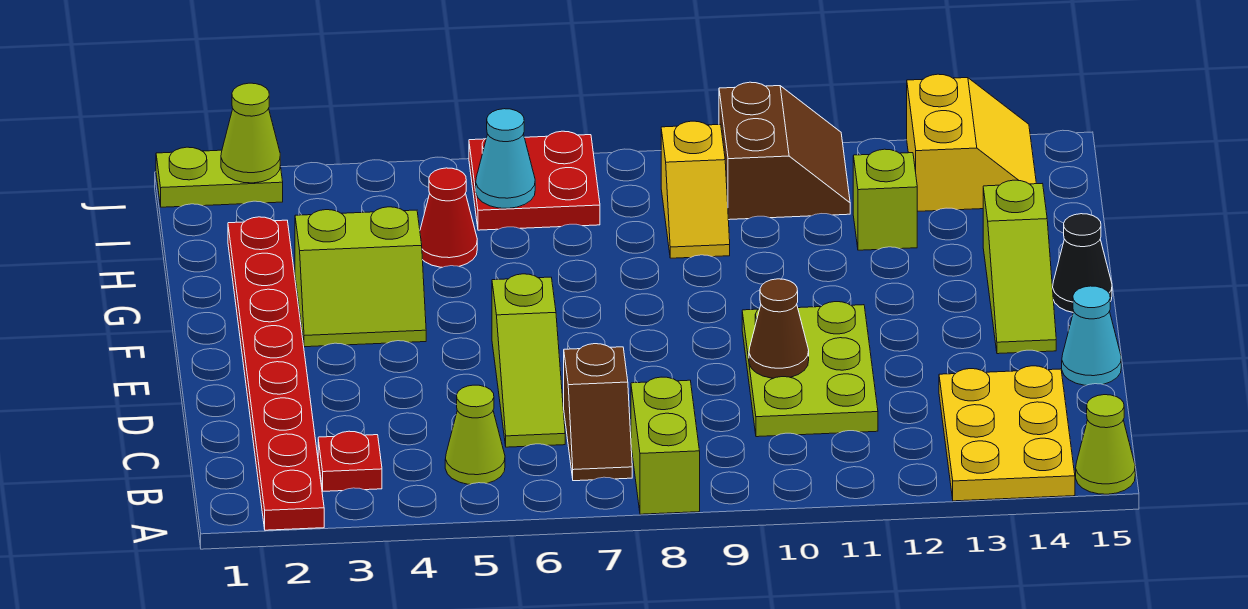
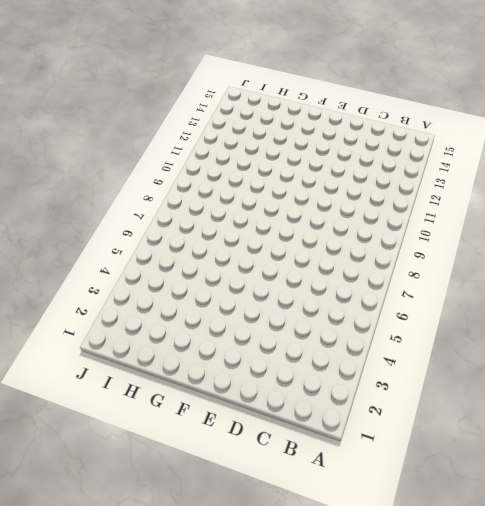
none -> red plate A2:H2 level 1
none -> lime brick A8:B8 level 1
none -> yellow plate A13:C14 level 1

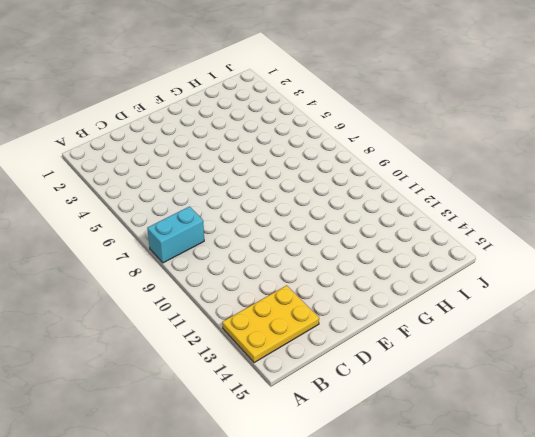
cyan brick A8:B8 level 1 -> lime brick A8:B8 level 1
none -> red plate A2:H2 level 1
none -> lime cone A15 level 1
none -> red plate B3 level 1

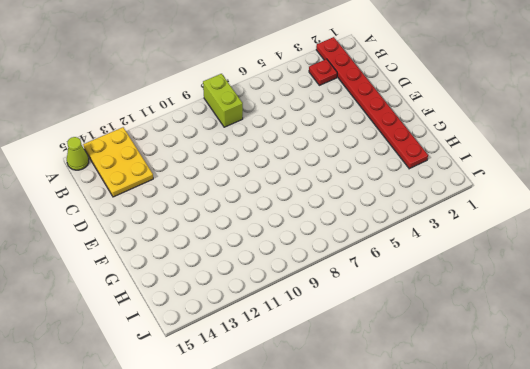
none -> lime cone B5 level 1
none -> brown slope B7:C7 level 1 top C
none -> lime slope C6:E6 level 1 top E

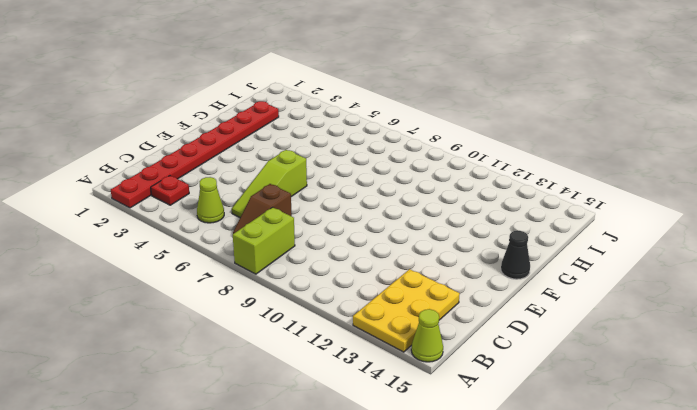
none -> lime plate C10:E11 level 1
none -> cyan cone D15 level 1
none -> lime slope E14:G14 level 1 top G

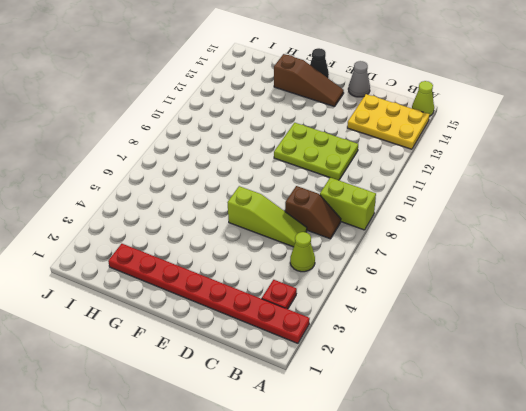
grey cone D15 level 1 -> cyan cone D15 level 1
brown slope E14:G14 level 1 top G -> lime slope E14:G14 level 1 top G
none -> lime slope F3:G4 level 1 top G
none -> red cone H5 level 1
none -> yellow slope H9:I9 level 1 top I

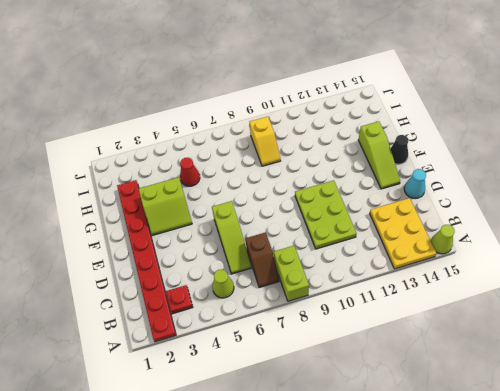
none -> lime brick H12 level 1
none -> red plate I6:J7 level 1
none -> brown slope I10:J11 level 1 top 10

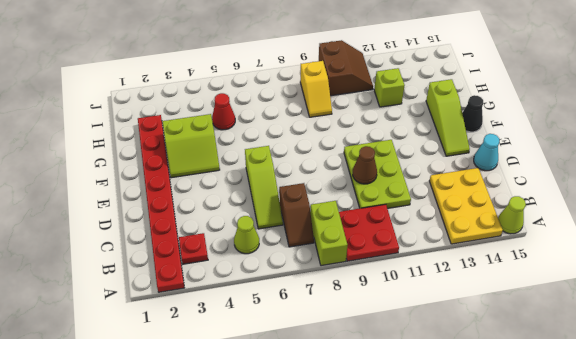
red plate A9:B10 level 1 -> red plate I6:J7 level 1
none -> yellow slope I13:J14 level 1 top 13
none -> lime plate J1:J2 level 1
none -> cyan cone I6 level 2

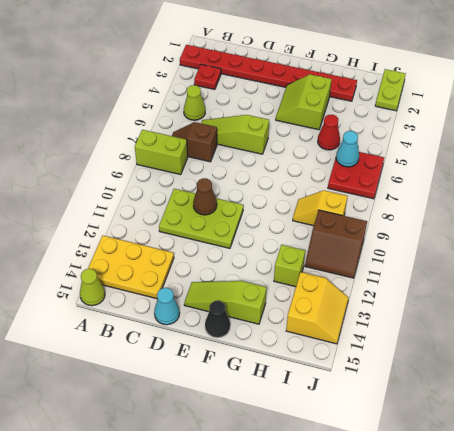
yellow slope I13:J14 level 1 top I -> yellow slope I13:J14 level 1 top 13
none -> lime cone J2 level 2

